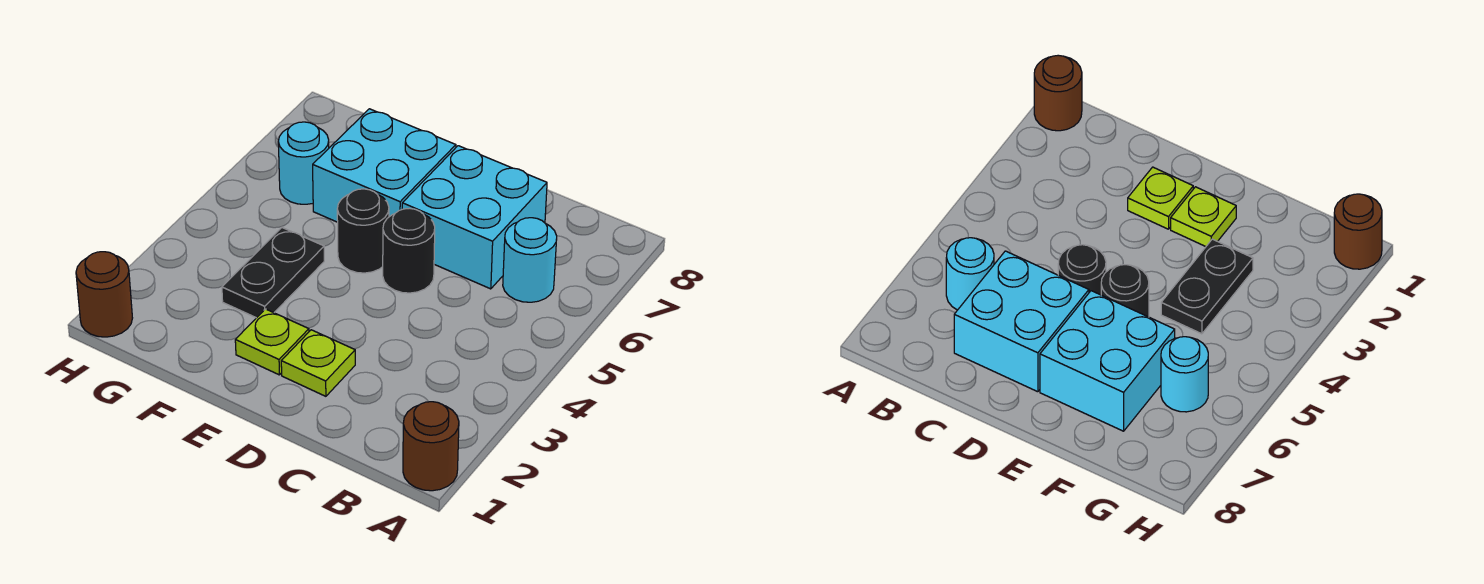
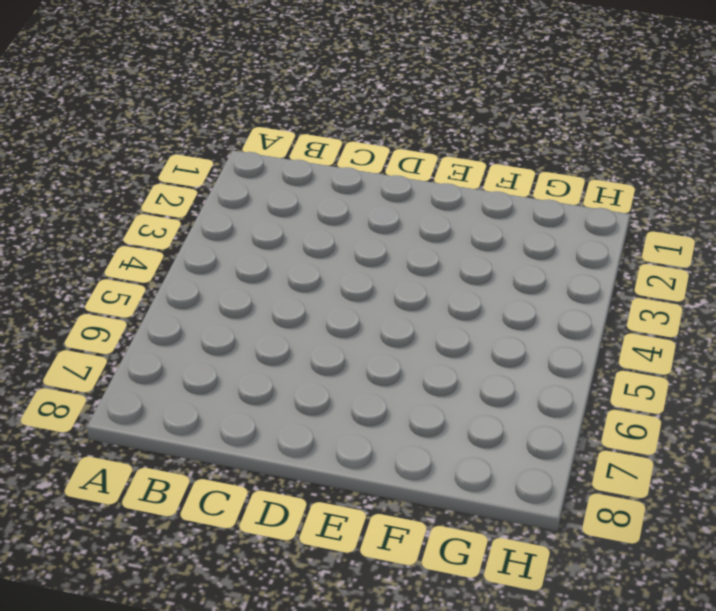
none -> brown round brick A1 level 1
none -> cyan round brick B6 level 1

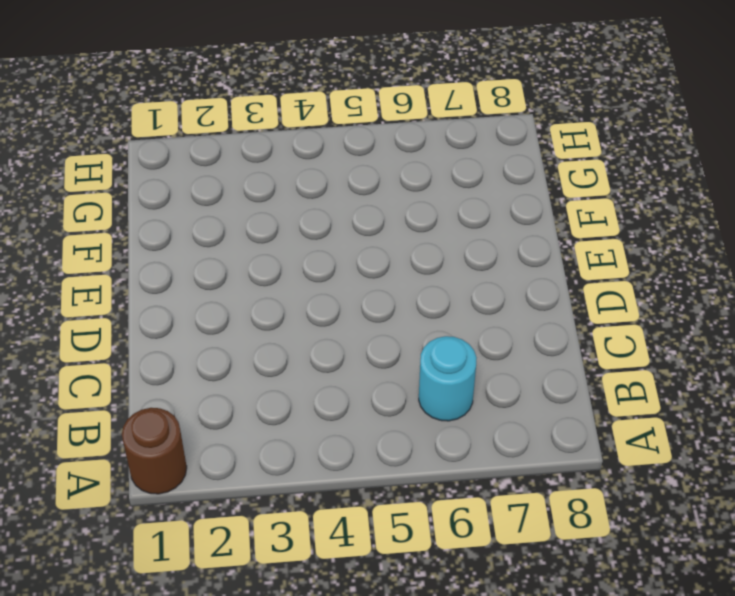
none -> cyan brick C6:D7 level 1
none -> lime plate D2 level 1

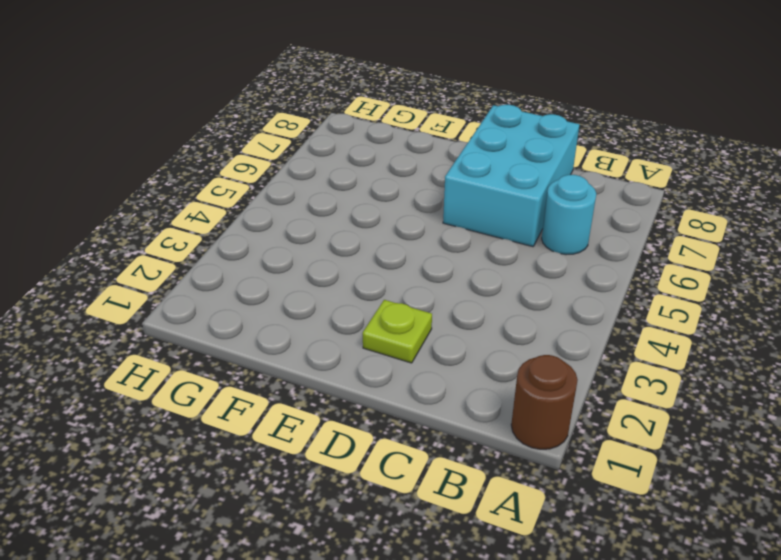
cyan brick C6:D8 level 1 -> cyan brick C6:D7 level 1
none -> black round brick D5 level 1
none -> lime plate E2 level 1

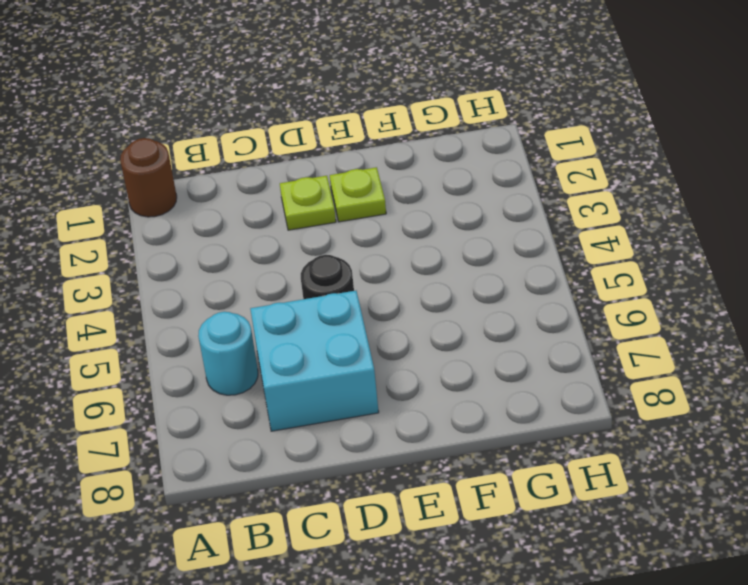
none -> black round brick E5 level 1
none -> cyan brick E6:F7 level 1

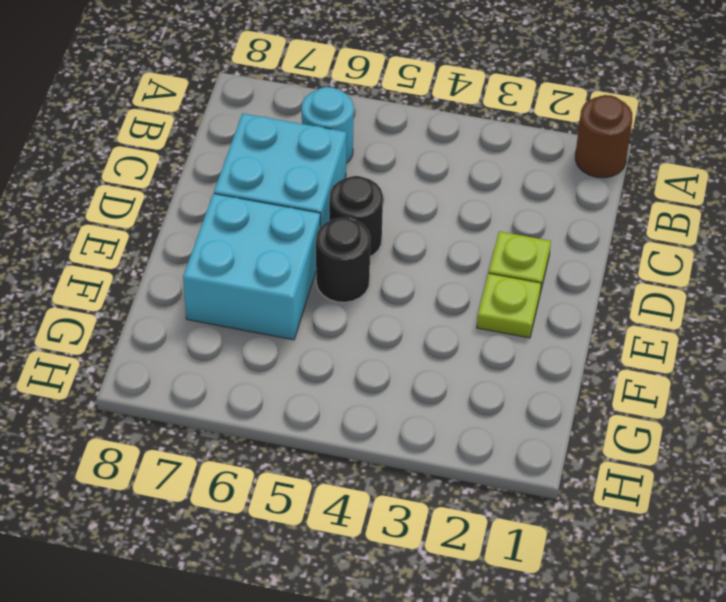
none -> black plate F3:F4 level 1
none -> cyan round brick G6 level 1

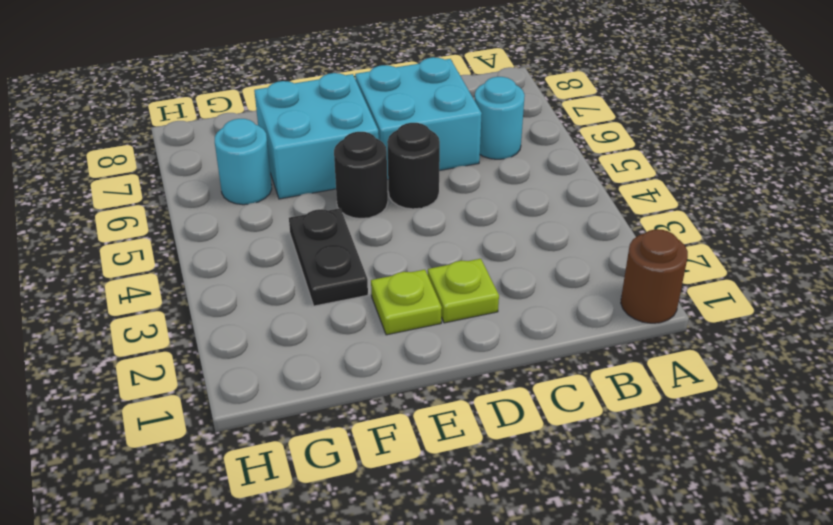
none -> brown round brick H1 level 1

